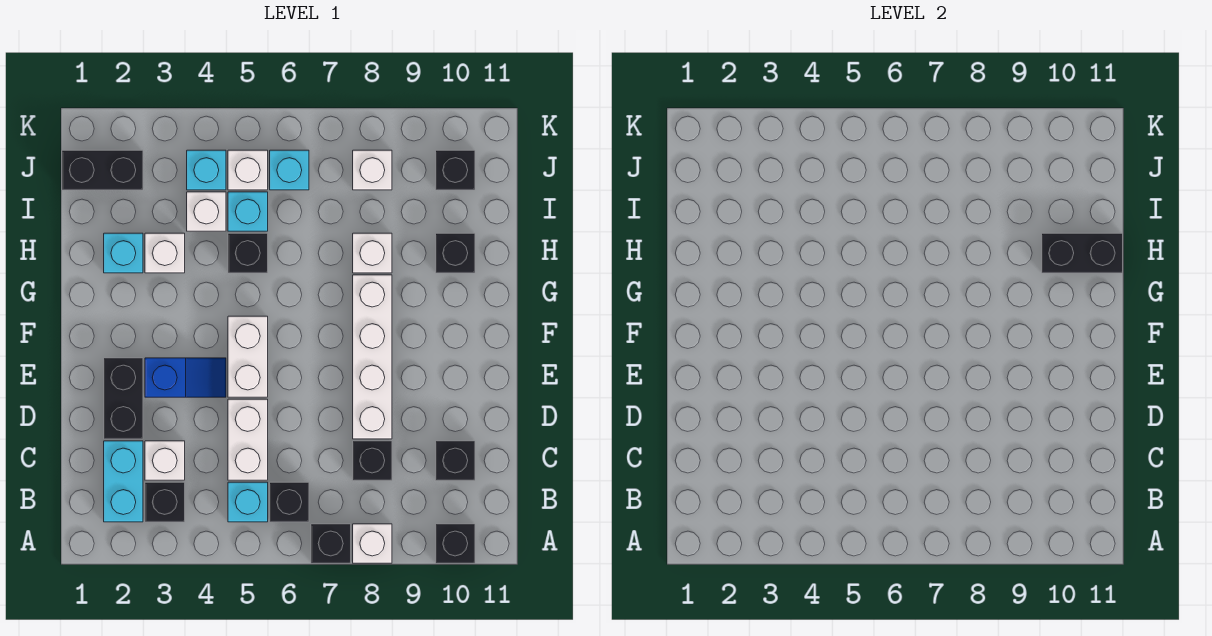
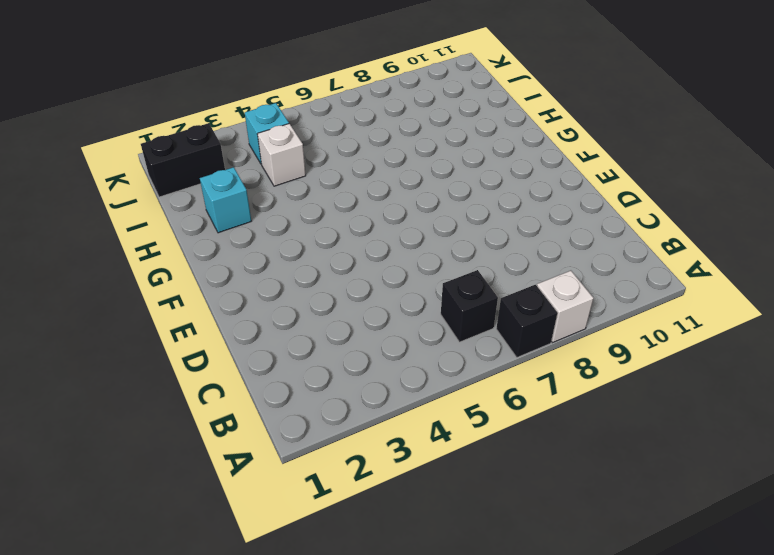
none -> black brick A10 level 1
none -> cyan brick B2:C2 level 1
none -> black brick B3 level 1

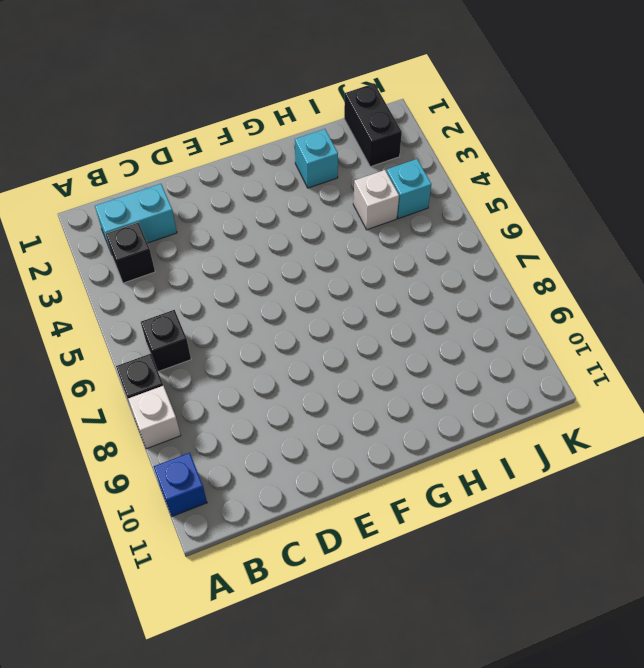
blue brick A10 level 1 -> black brick A10 level 1
none -> cyan brick B5 level 1
none -> white brick C3 level 1
none -> white brick C5:D5 level 1

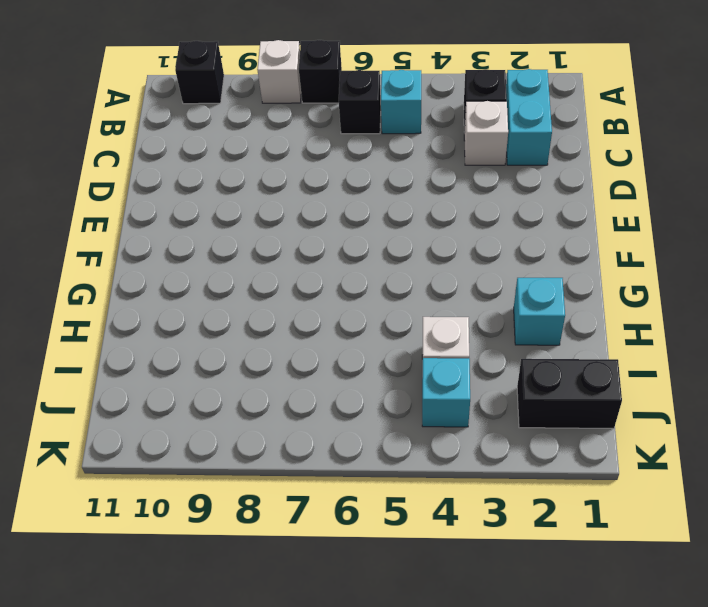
none -> white brick C5:D5 level 1
none -> black brick C8 level 1
none -> black brick C10 level 1

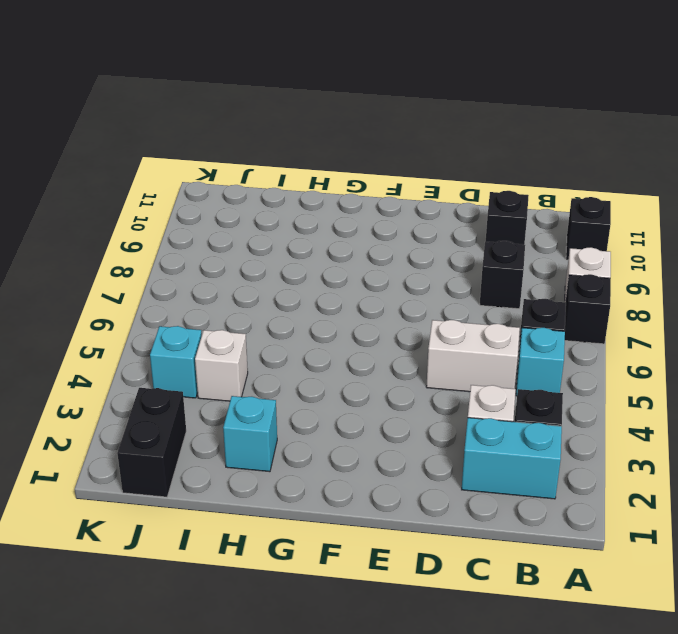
none -> black brick D2:E2 level 1
none -> white brick D8:G8 level 1
none -> blue slope E3:E4 level 1 top 3

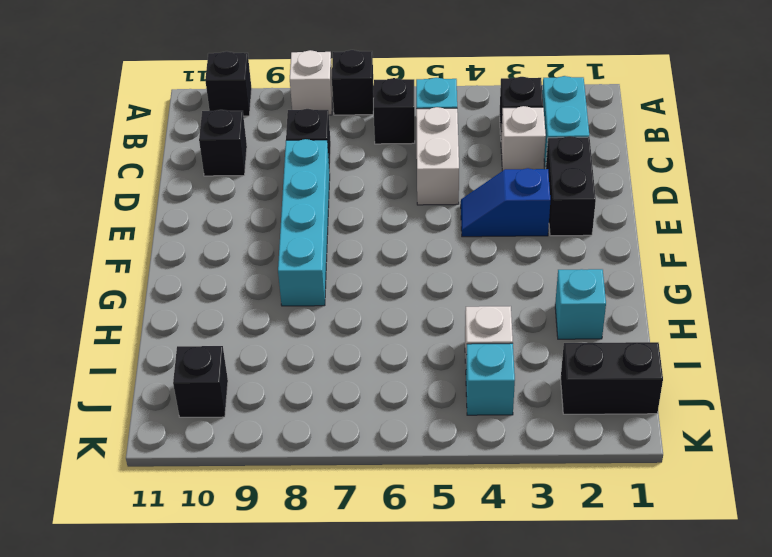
cyan brick D8:G8 level 1 -> white brick D8:G8 level 1
none -> white brick E5:F5 level 1
none -> white brick H3 level 1
none -> black brick H5 level 1

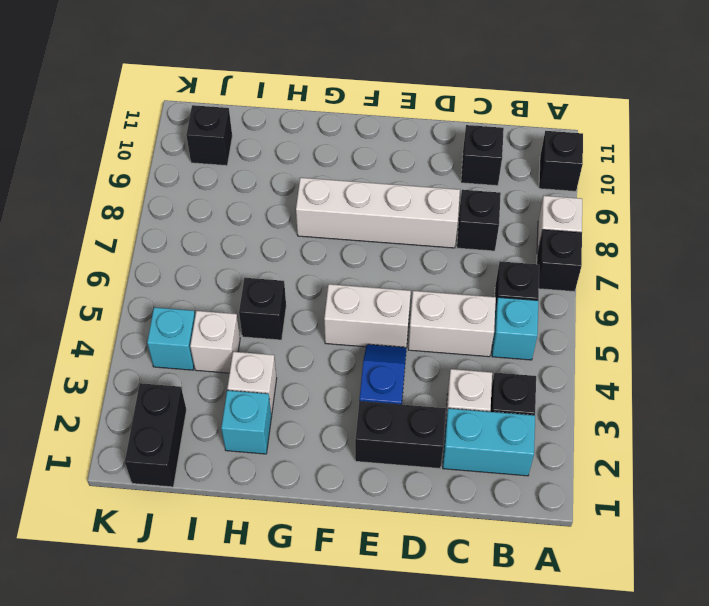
none -> white brick H8 level 1
none -> black brick H10 level 1
none -> cyan brick I5 level 1

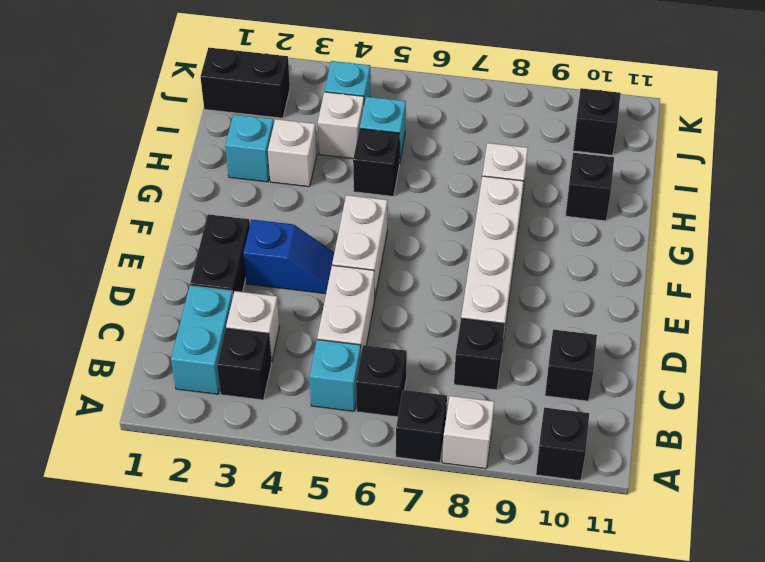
none -> white brick J5 level 1
none -> cyan brick J6 level 1
none -> white brick J8 level 1

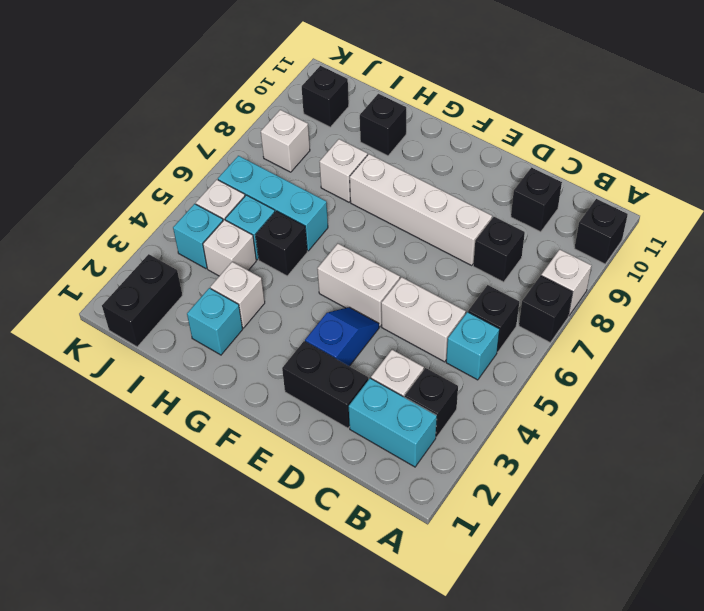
cyan brick H6:J6 level 1 -> cyan brick J6 level 1
none -> black brick H10:H11 level 2

